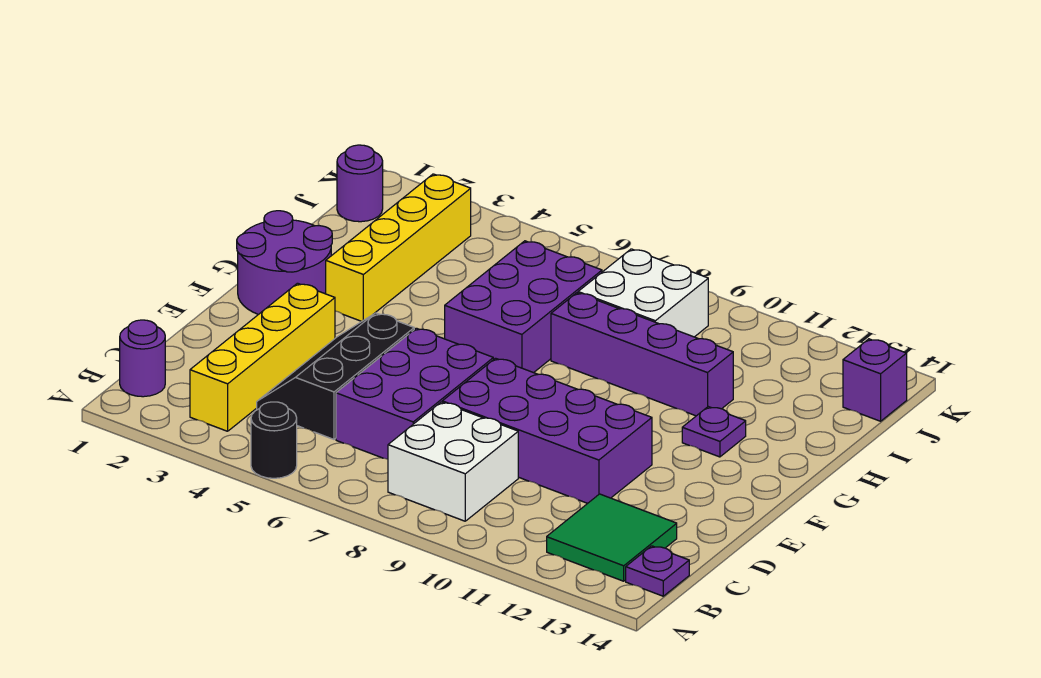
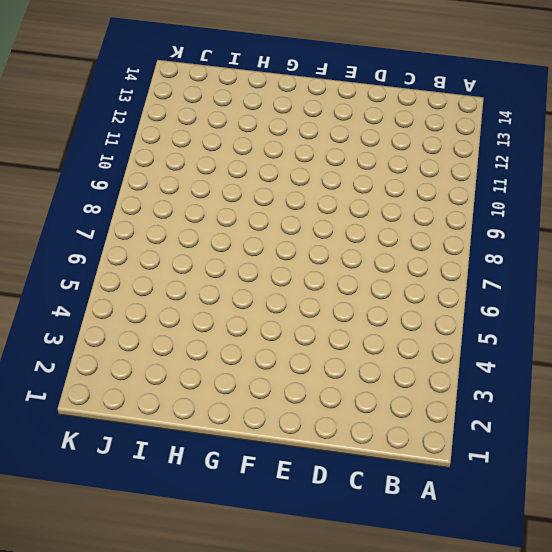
none -> black round brick A5 level 1
none -> purple round brick B1 level 1
none -> yellow brick B3:E3 level 1

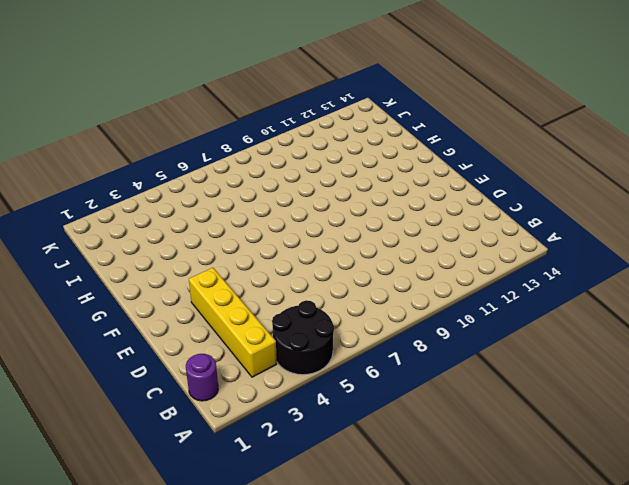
black round brick A4:B5 level 1 -> black round brick A5 level 1
none -> white brick B8:C9 level 1
none -> green tile B12:C13 level 1
none -> purple plate B14 level 1

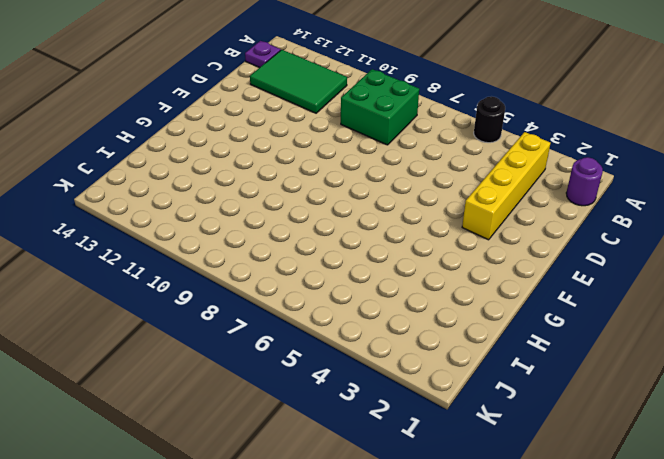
green brick B8:C9 level 1 -> white brick B8:C9 level 1
green tile B11:C13 level 1 -> green tile B12:C13 level 1
none -> black slope C4:E5 level 1 top 5
none -> purple brick C6:E7 level 1
none -> purple brick D8:E11 level 1

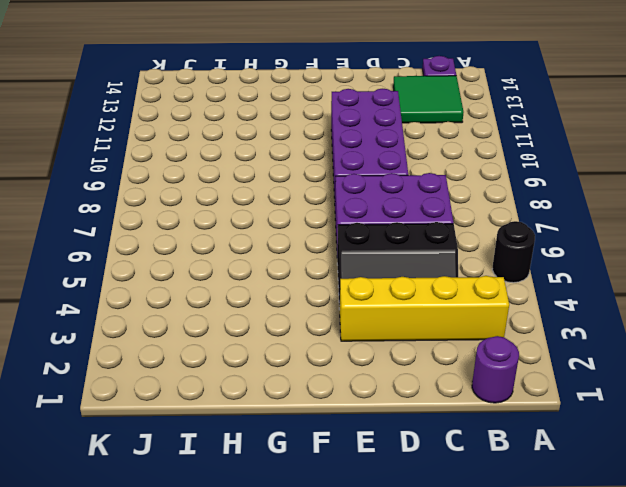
none -> white brick B8:C9 level 1
none -> purple round brick F1:G2 level 1
none -> yellow brick G3:J3 level 1

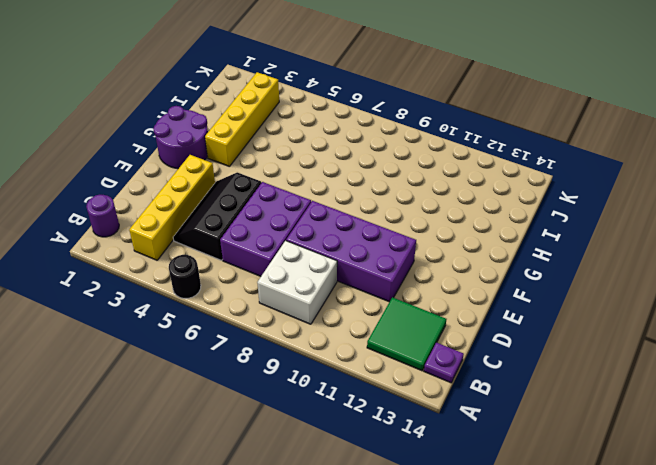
none -> purple brick G6:I7 level 1
none -> purple plate G12 level 1
none -> purple brick H8:H11 level 1

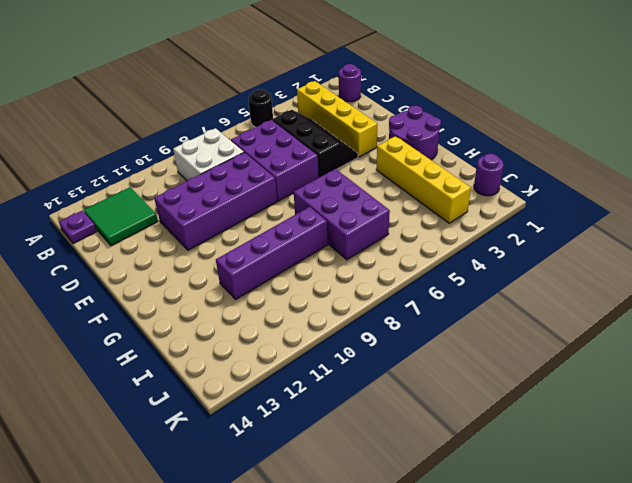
none -> purple plate G12 level 1
none -> white brick I8:J9 level 1
none -> purple brick J14 level 1

